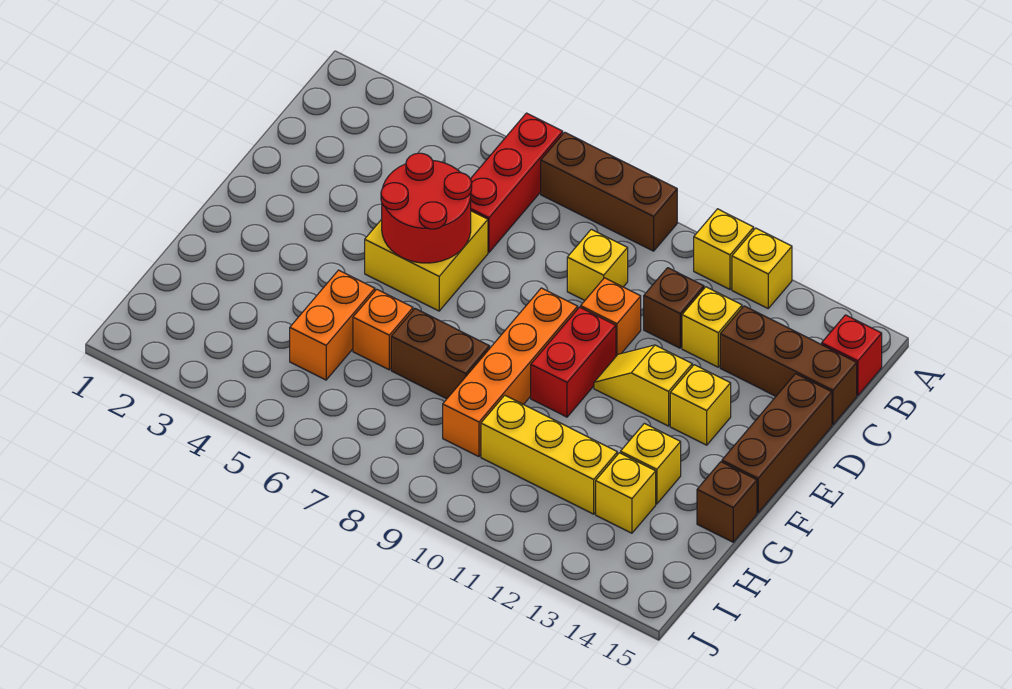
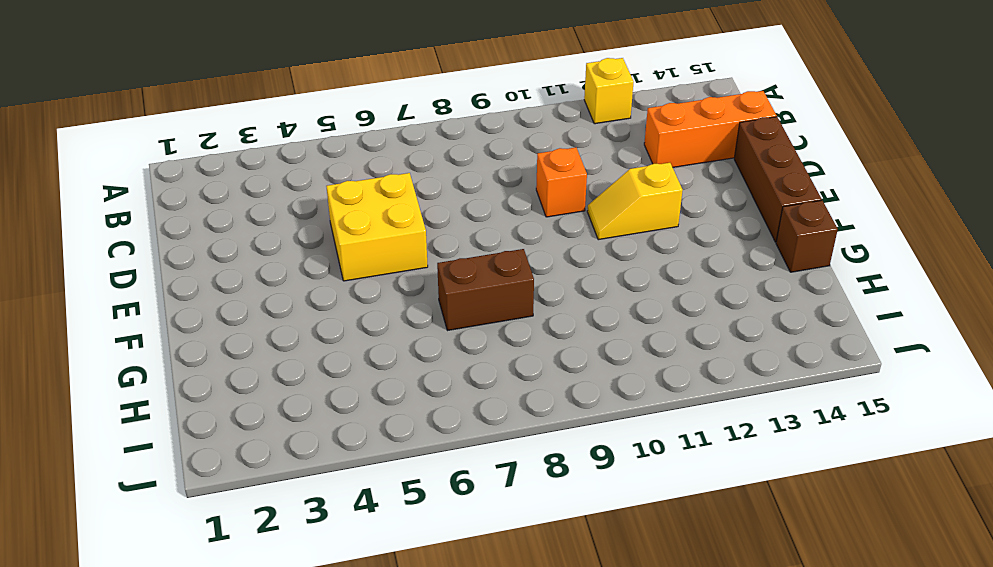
orange brick C13:C15 level 1 -> brown brick C13:C15 level 1
none -> red brick A6:C6 level 1
none -> brown brick A7:A9 level 1
none -> yellow brick A11 level 1

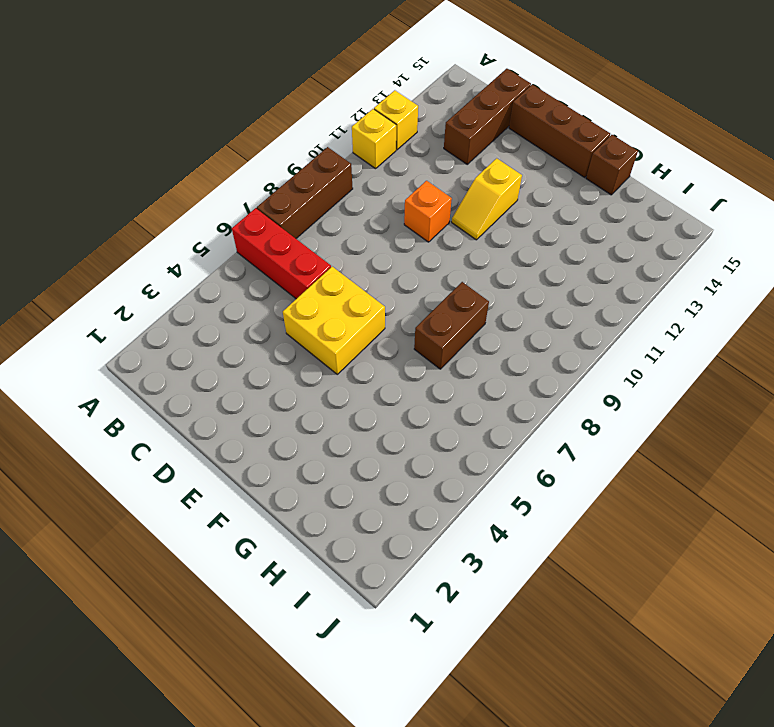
none -> red brick B15 level 1
none -> yellow brick C9 level 1
none -> brown brick C11 level 1

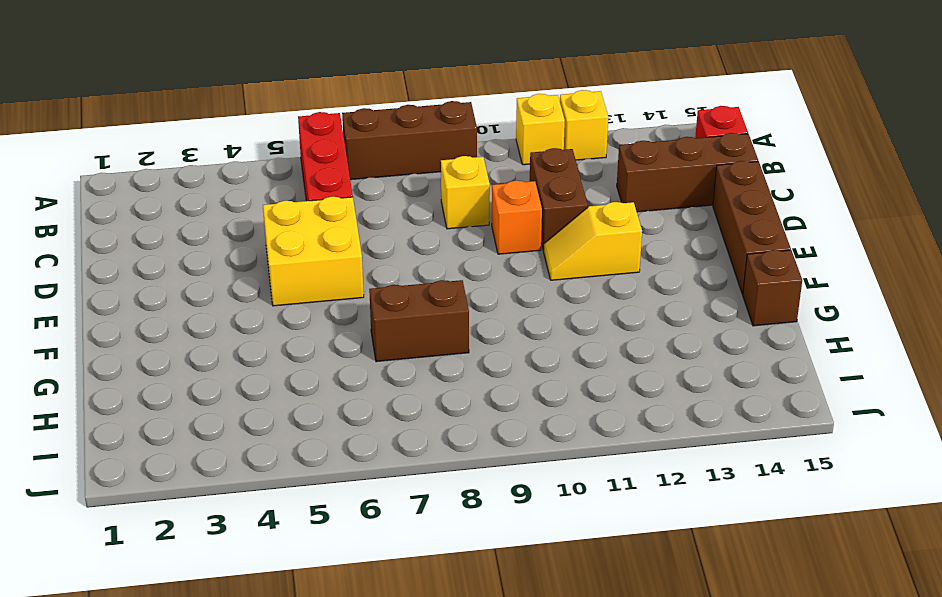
brown brick C11:D11 level 1 -> brown brick C11 level 1
none -> yellow brick C12 level 1
none -> orange brick E9:H9 level 1
none -> red brick E10:F10 level 1

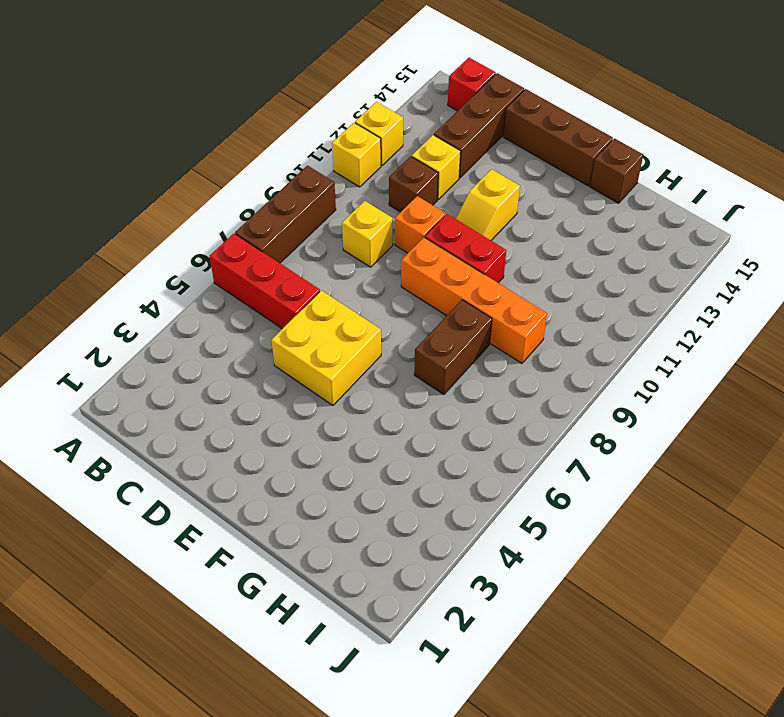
none -> yellow brick E13 level 1
none -> orange brick G5:H5 level 1
none -> orange brick G6 level 1

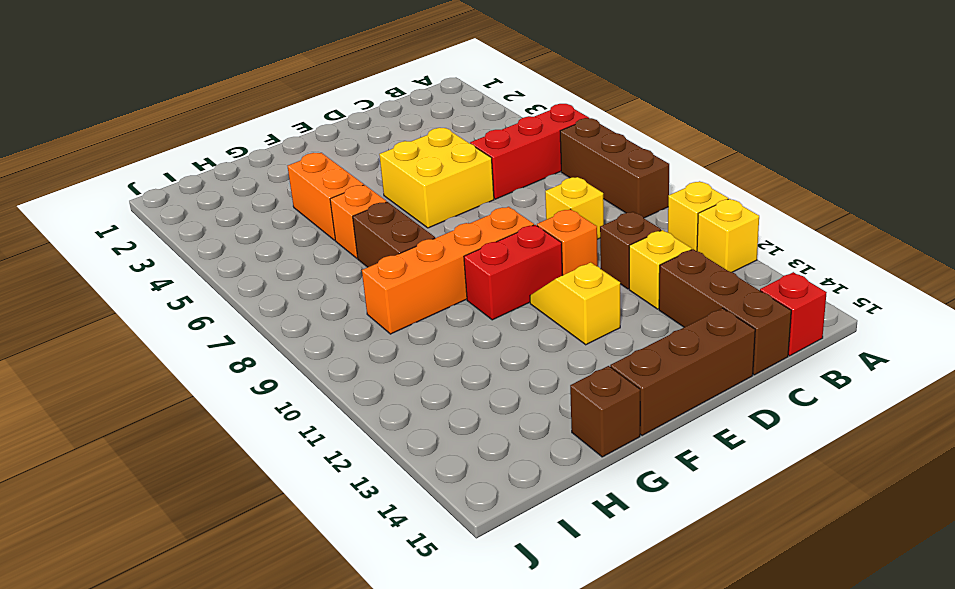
orange brick G4:G5 level 1 -> orange brick G5:H5 level 1
none -> yellow brick E13 level 1
none -> yellow brick G13 level 1
none -> yellow brick H10:H12 level 1

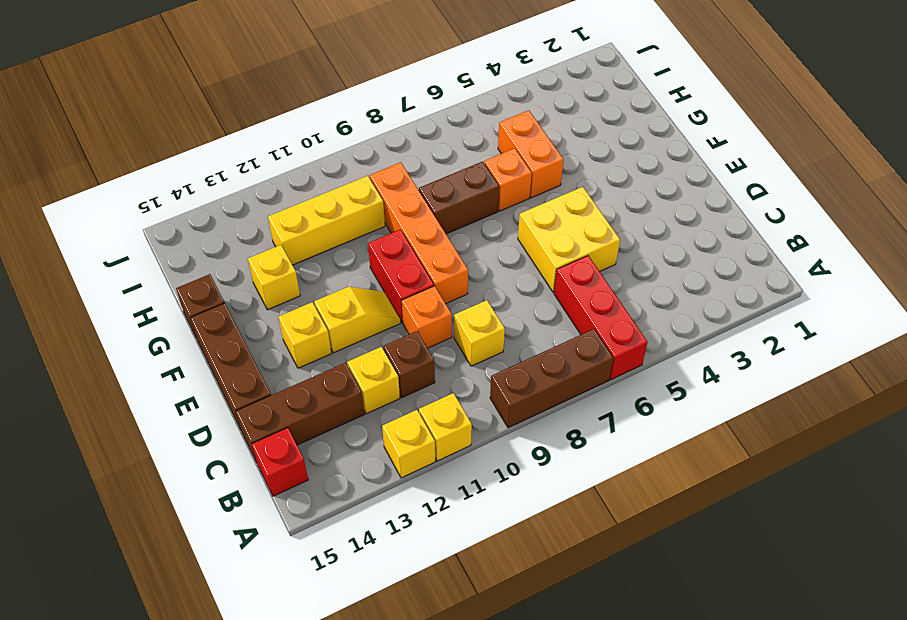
none -> yellow brick H13 level 1
none -> red round brick D5:E6 level 2

